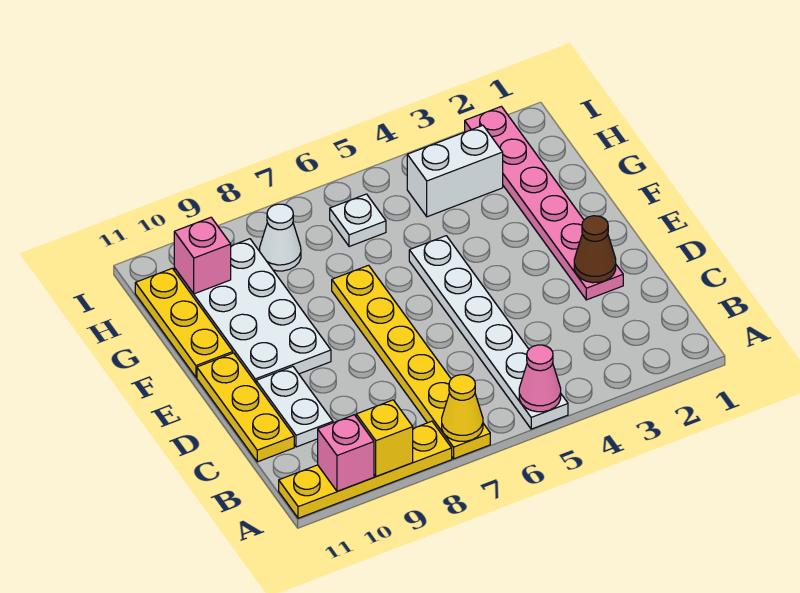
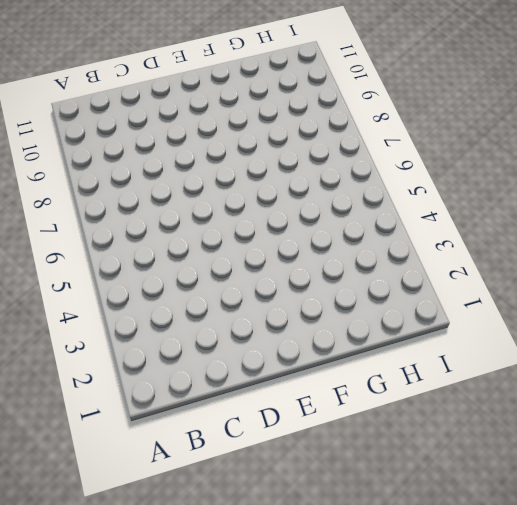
none -> white plate A5:F5 level 1
none -> yellow plate A7:F7 level 1
none -> yellow plate A8:A11 level 1

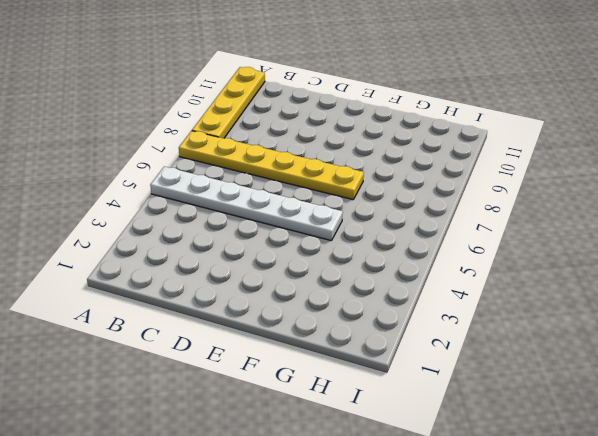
none -> white plate C10:D10 level 1
none -> yellow plate C11:E11 level 1
none -> pink plate D2:I2 level 1

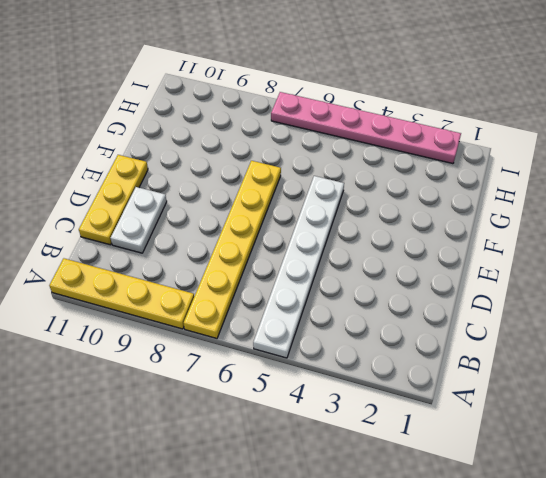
pink plate I2:I7 level 1 -> pink plate D2:I2 level 1
none -> white plate E9:H10 level 1
none -> yellow plate F11:H11 level 1
none -> white brick H3:H4 level 1

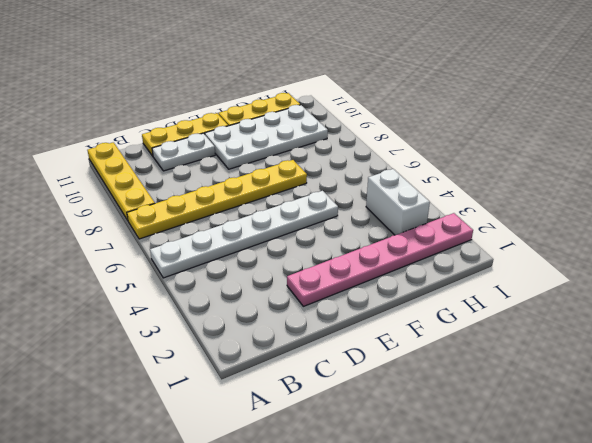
none -> white plate H6 level 1
none -> white cone H8 level 1
none -> pink cone A5 level 2

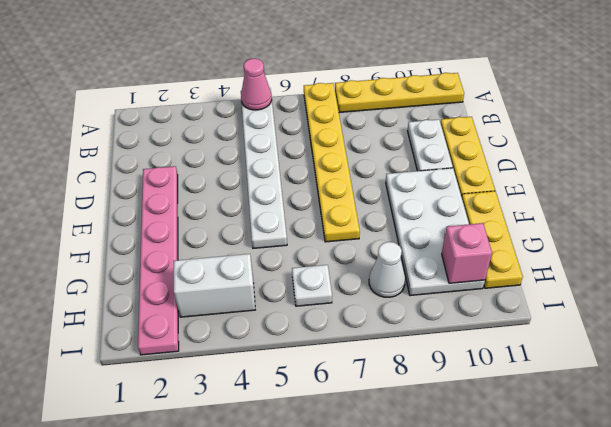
none -> yellow cone A7 level 2
none -> yellow brick A9 level 2
none -> pink brick A10 level 2

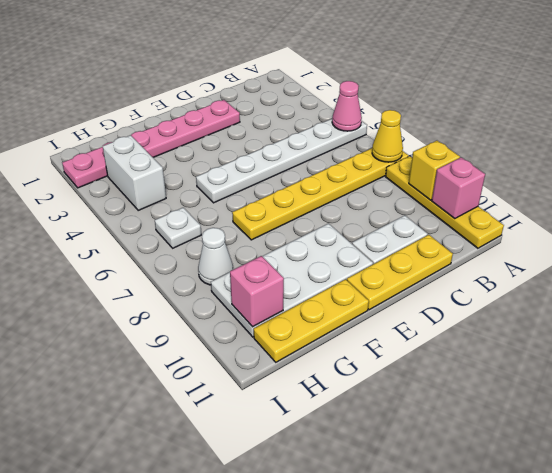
none -> brown cone D2 level 2

